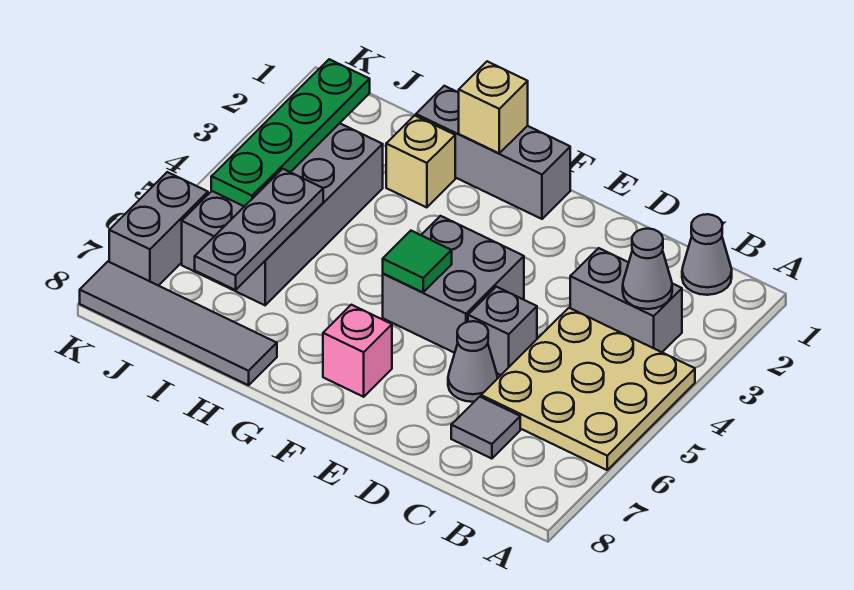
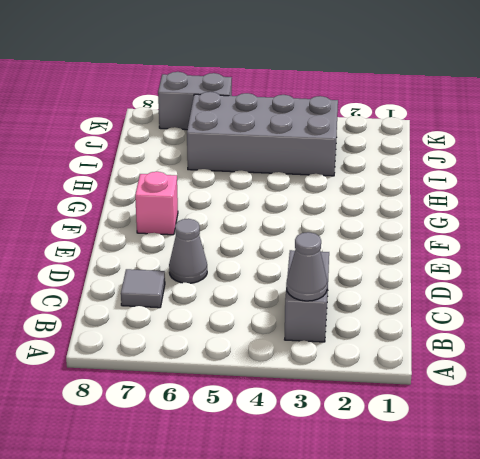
none -> tan plate A4:C6 level 1
none -> grey cone B1 level 1
none -> grey brick D5 level 1

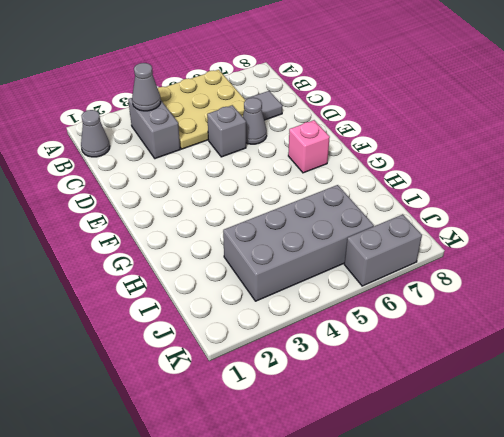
none -> grey brick E4:F5 level 1
none -> grey brick F1:H1 level 1
none -> tan brick H2 level 1

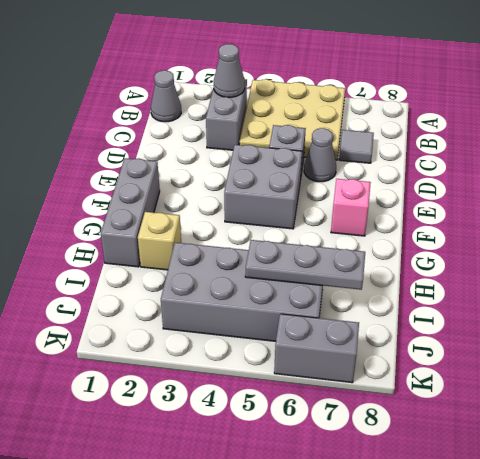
none -> grey tile H8:K8 level 1
none -> green tile F5 level 2
none -> tan brick G1 level 2

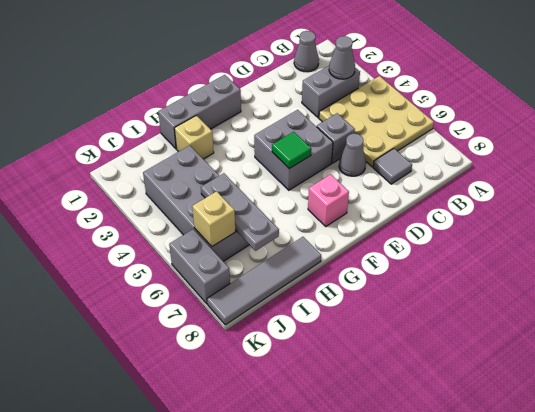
tan brick J6 level 2 -> tan brick G1 level 2
none -> green plate J2:J5 level 2

